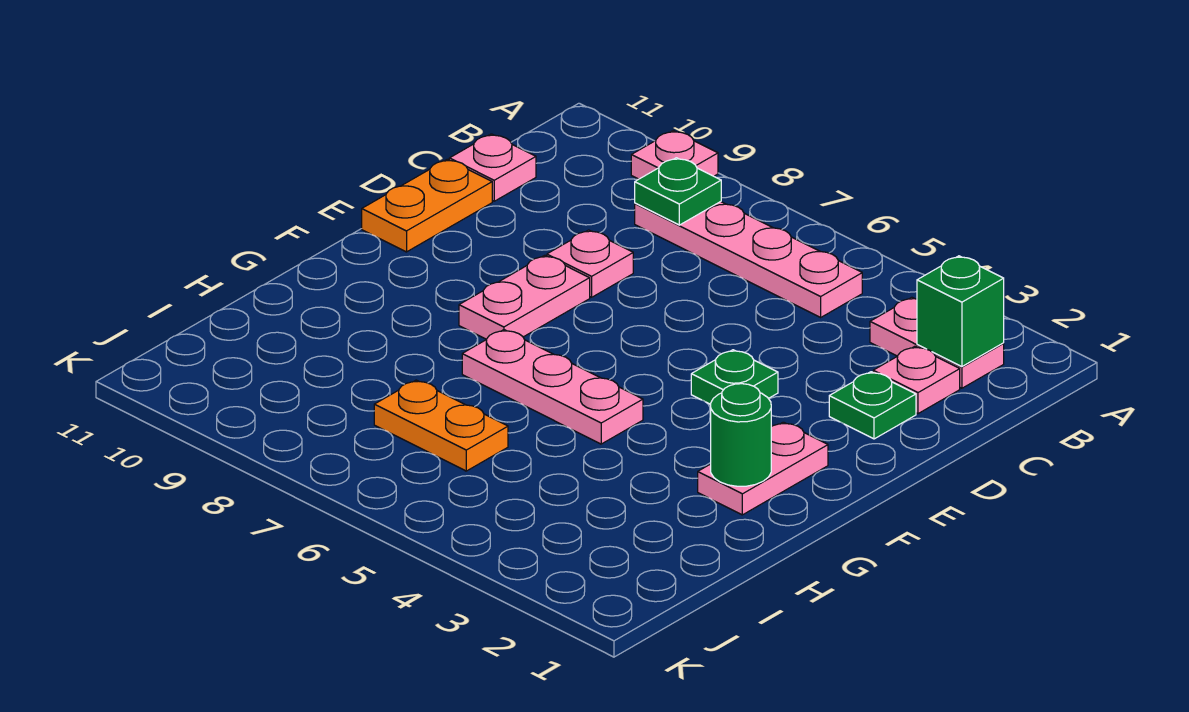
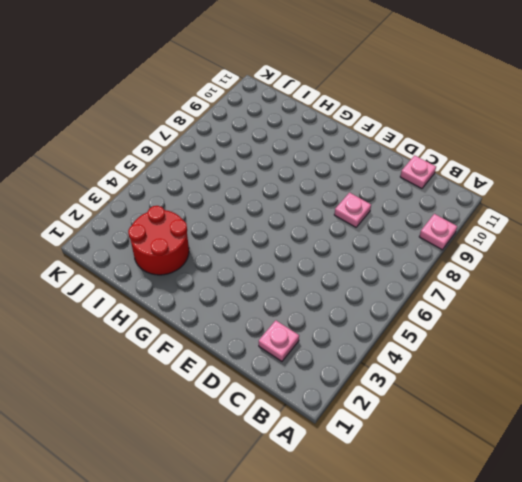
red round brick H2:I3 level 1 -> none
none -> pink plate B2:B3 level 1
none -> pink plate B5:B8 level 1
none -> green plate D2 level 1

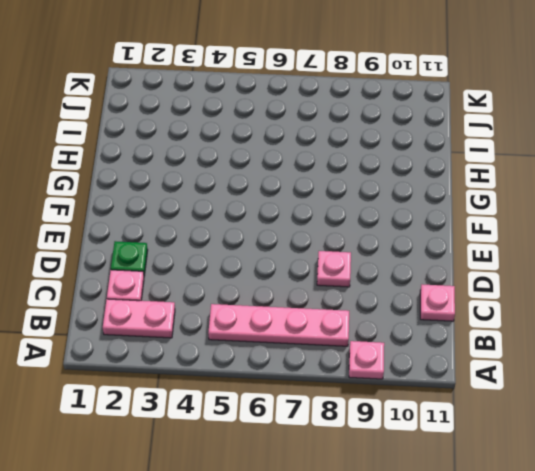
none -> orange plate D11:E11 level 1
none -> green plate E4 level 1
none -> pink plate E8:F8 level 1

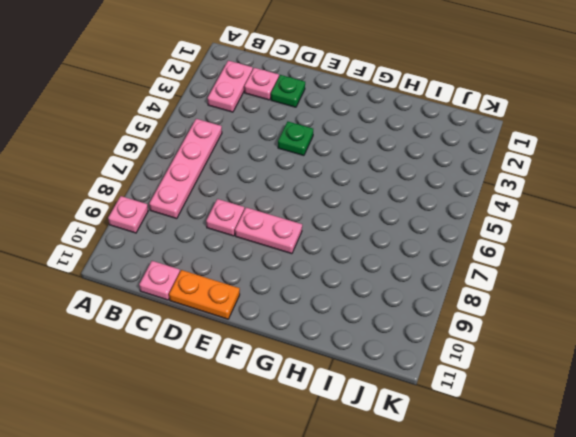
none -> pink plate F2:G2 level 1
none -> pink plate G5:G7 level 1
none -> orange plate I6:I7 level 1

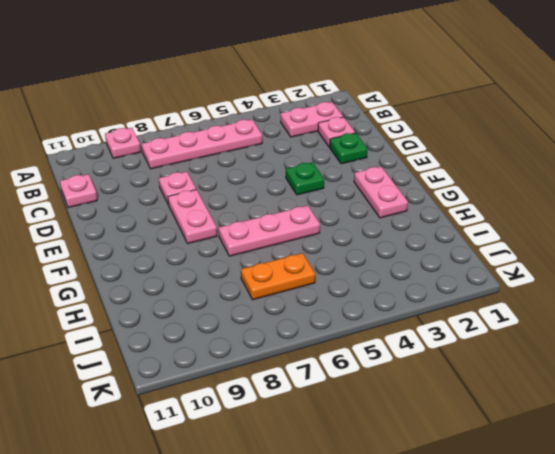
none -> orange plate D11:E11 level 1
none -> green brick B2 level 2
none -> green plate B8 level 2

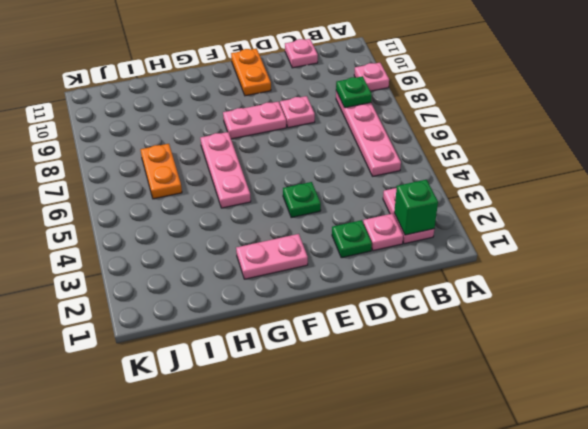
orange plate E10:E11 level 1 -> orange plate D11:E11 level 1
none -> green round brick G2 level 2

